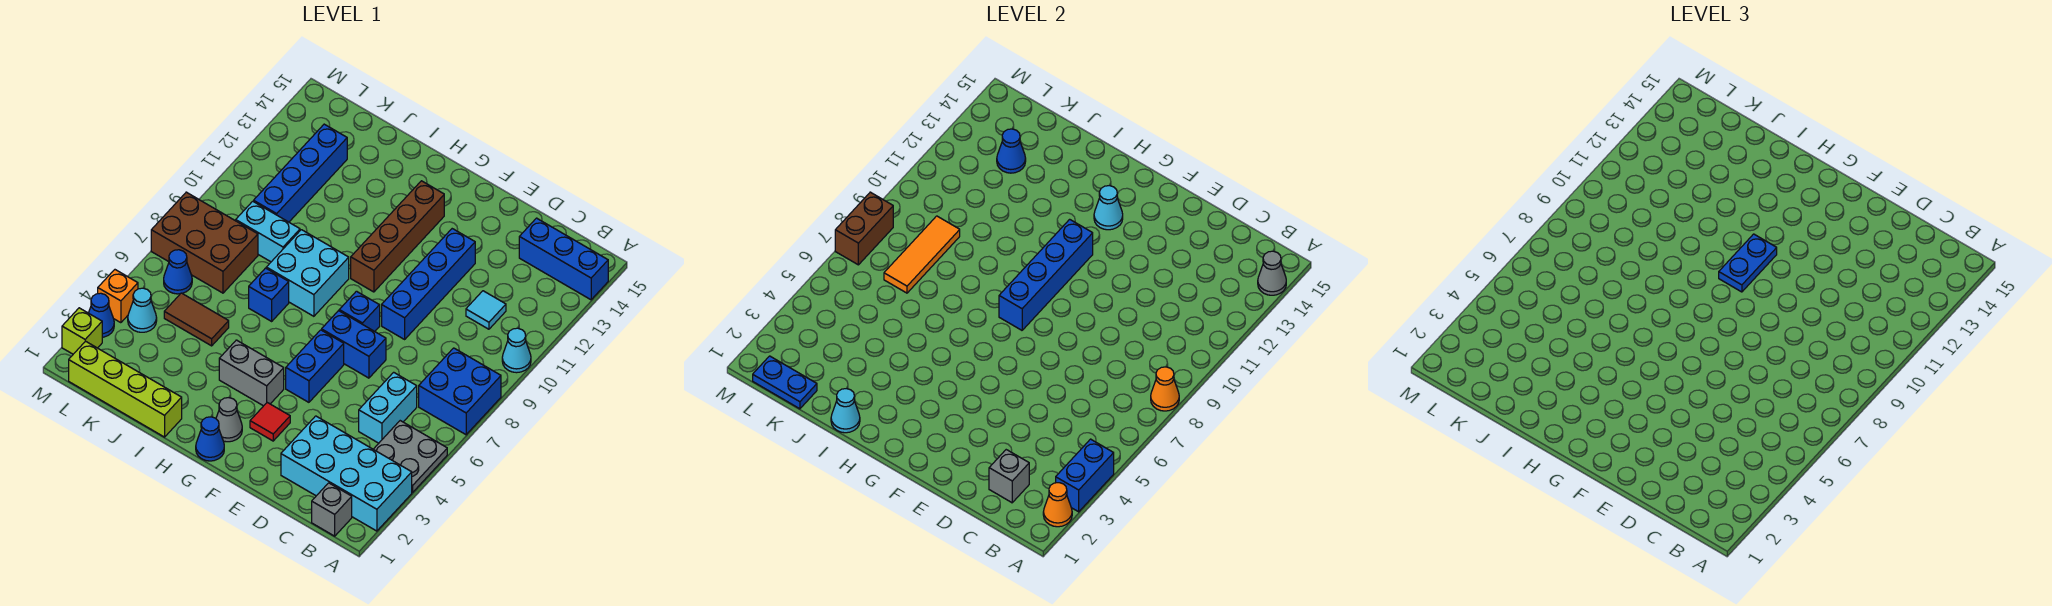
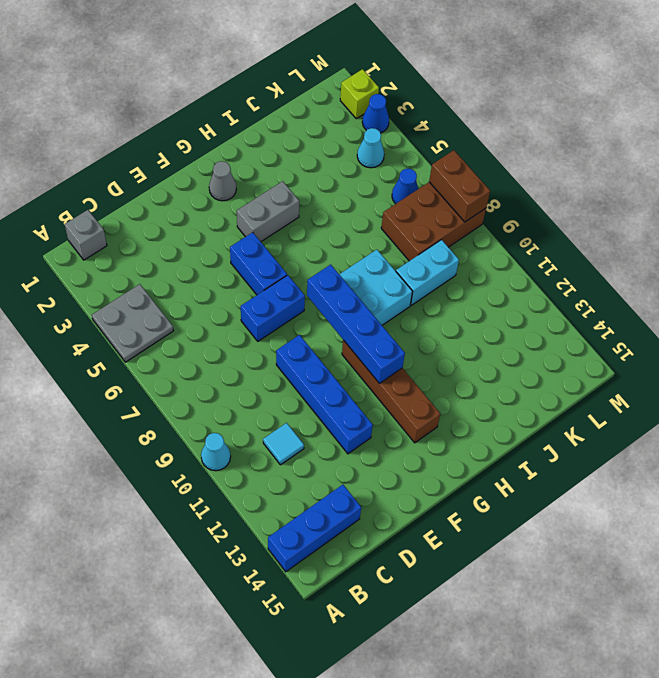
none -> cyan brick A2:D3 level 1
none -> blue brick A7:B8 level 1
none -> cyan brick C5:C6 level 1
none -> red tile F3 level 1

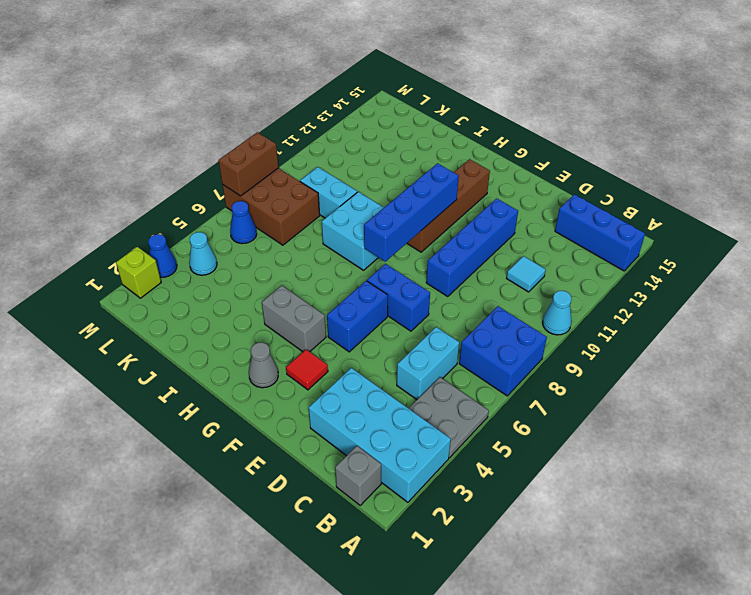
none -> blue brick F8 level 1
none -> blue cone G1 level 1
none -> lime brick I1:L1 level 1
none -> blue brick I7 level 1

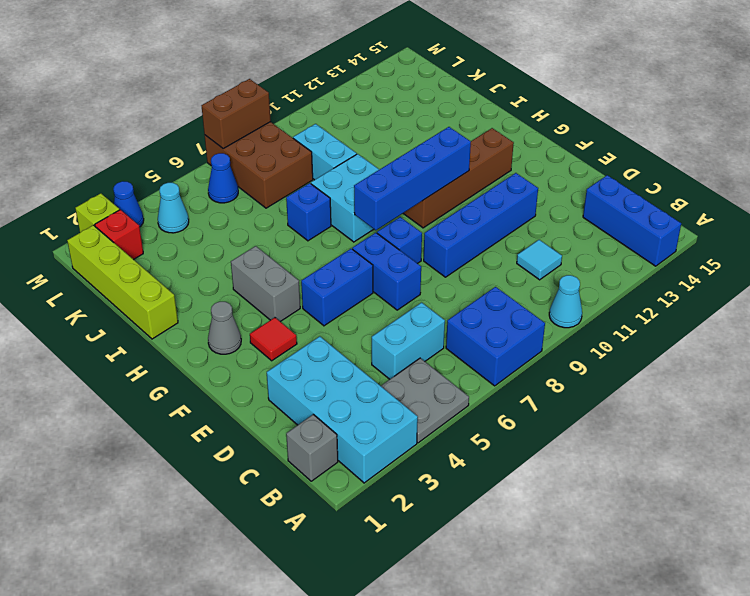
red brick L2 level 1 -> none
none -> blue cone G1 level 1
none -> brown tile J5:K5 level 1
none -> blue brick K10:K13 level 1
none -> orange brick M4 level 1

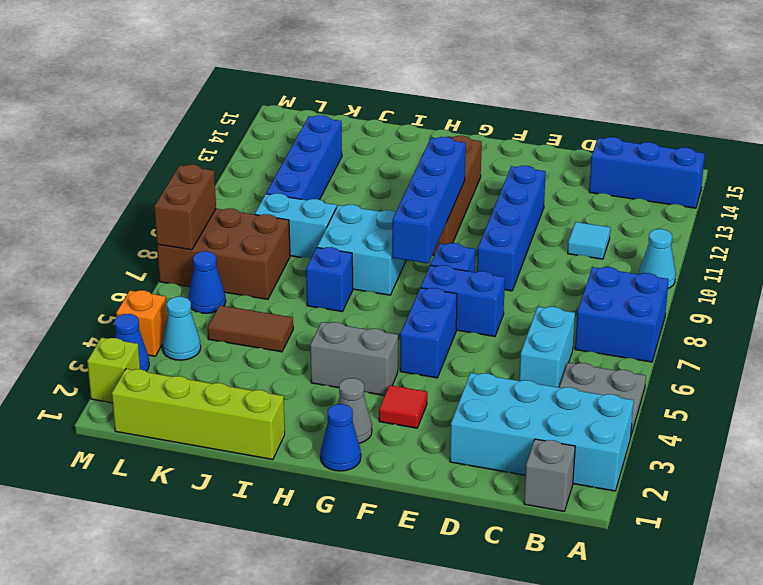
none -> orange cone A2 level 2
none -> blue brick A3:A4 level 2
none -> orange cone A8 level 2
none -> grey cone A14 level 2

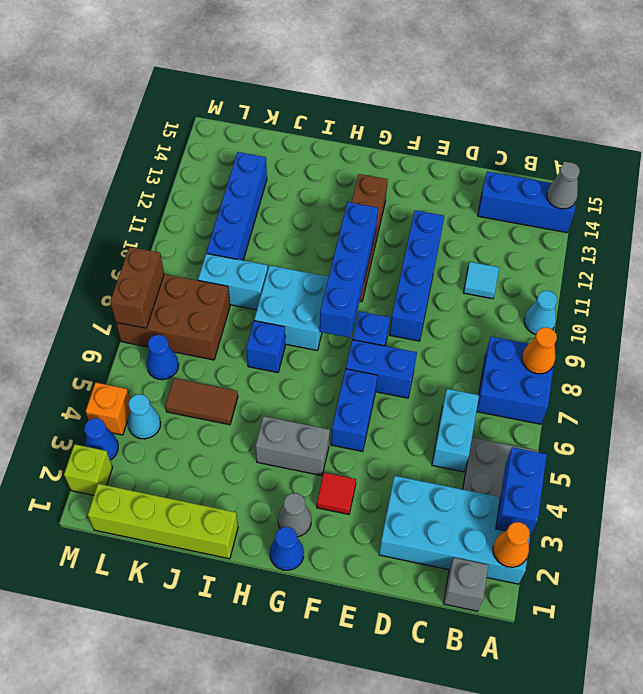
none -> grey brick C2 level 2
none -> cyan cone G13 level 2
none -> cyan cone I1 level 2
none -> blue plate K1:L1 level 2

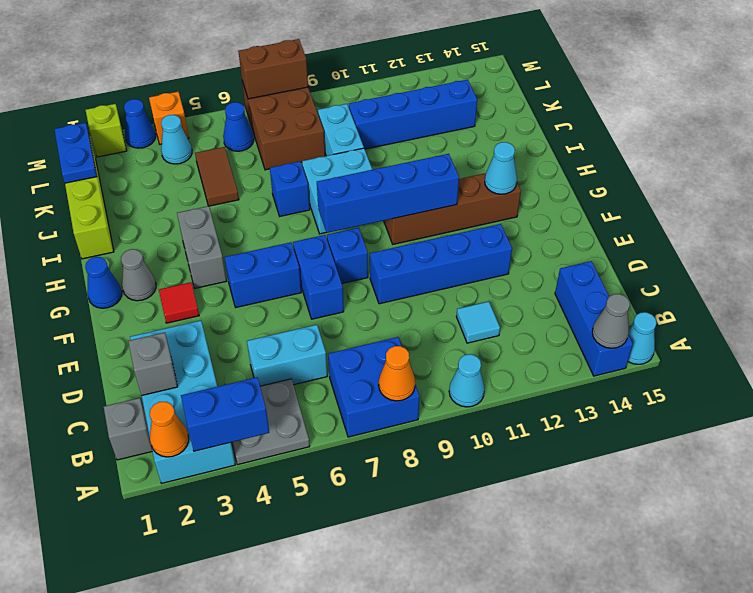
cyan cone A15 level 1 -> cyan cone I1 level 2
none -> orange tile K7:K9 level 2
none -> blue cone K13 level 2
none -> blue plate G10:G11 level 3

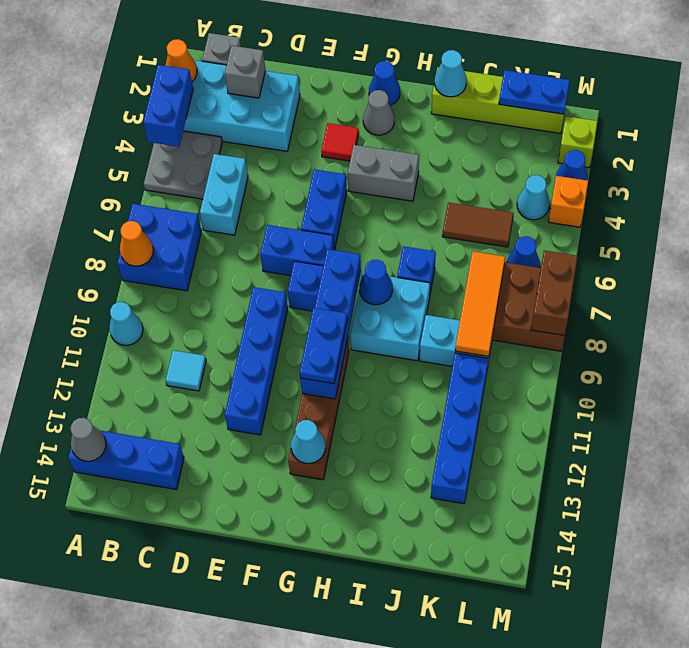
blue cone H8 level 2 -> blue cone K13 level 2

